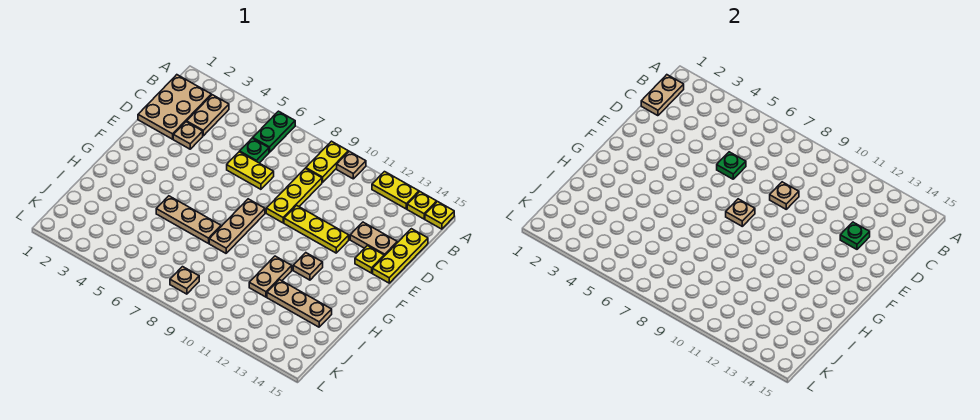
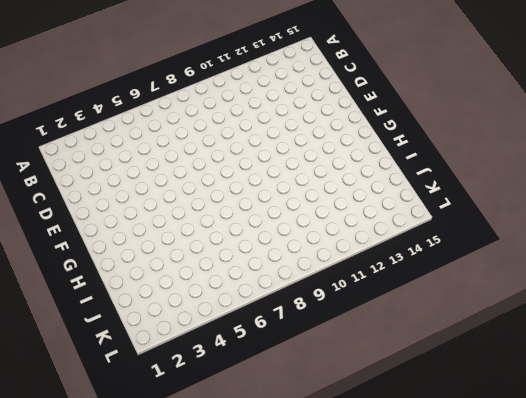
none -> green plate A6:B6 level 1
none -> yellow plate A9:B9 level 1
none -> tan plate A10 level 1

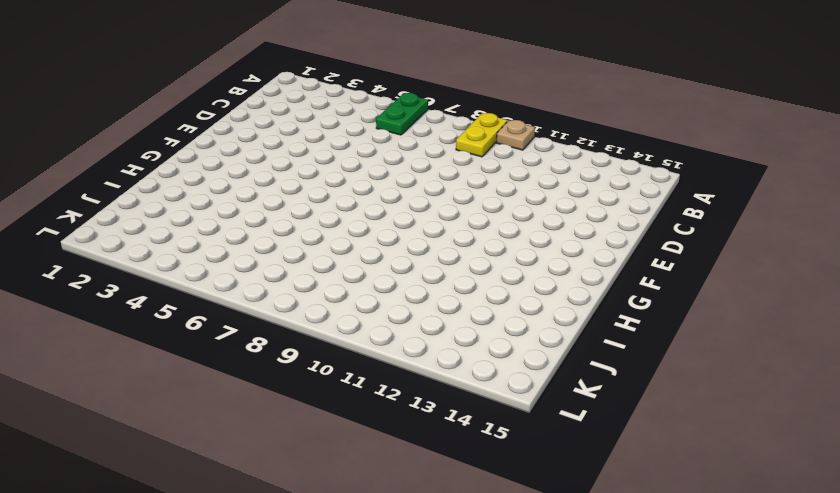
none -> yellow plate A12:A13 level 1
none -> yellow plate A14 level 1
none -> yellow plate A15 level 1

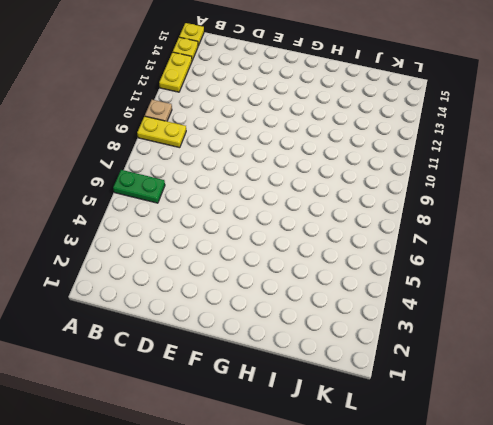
none -> tan plate B1:D2 level 1
none -> tan plate B3:C3 level 1
none -> green plate C6 level 1

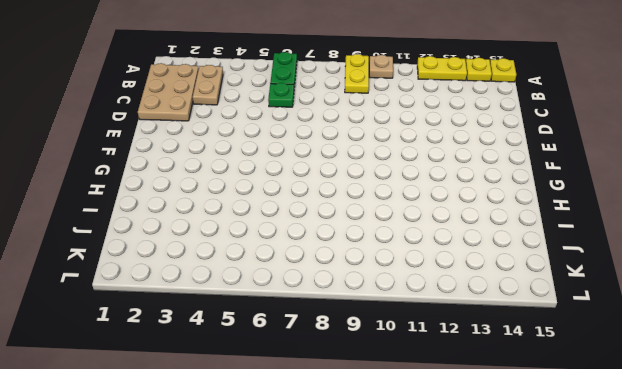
none -> yellow plate C9:E9 level 1
none -> yellow plate C15:E15 level 1
none -> tan plate D3 level 1

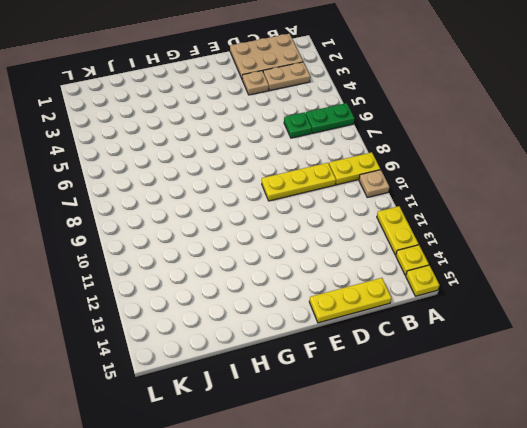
none -> yellow plate D6:D7 level 1
none -> tan plate D13:D14 level 1
none -> yellow plate E10:E12 level 1

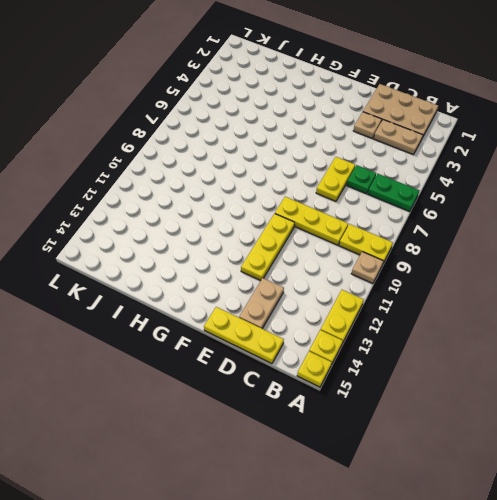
none -> yellow plate E14 level 1
none -> tan plate F8:H8 level 1
none -> tan plate G12 level 1

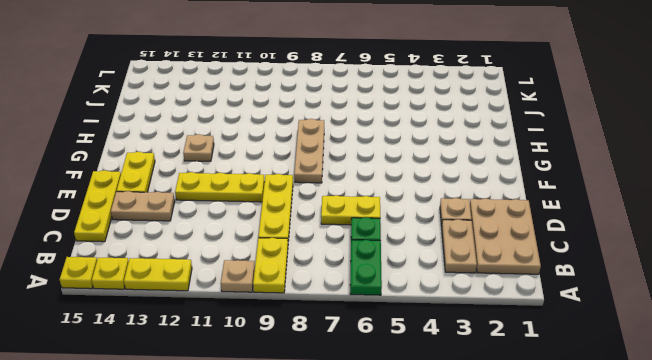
yellow plate E14:F14 level 1 -> yellow plate E14 level 1
none -> tan plate H5:H7 level 1
none -> tan plate H11:I11 level 1
none -> tan plate I12:I14 level 1

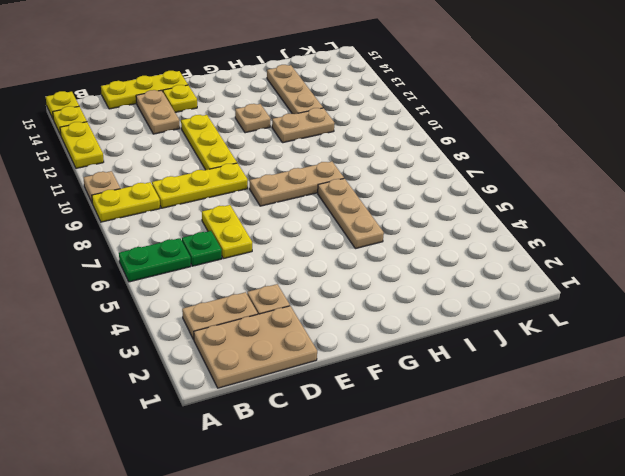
none -> tan plate K8 level 1
none -> tan plate B1:C1 level 2
none -> green plate D6 level 2

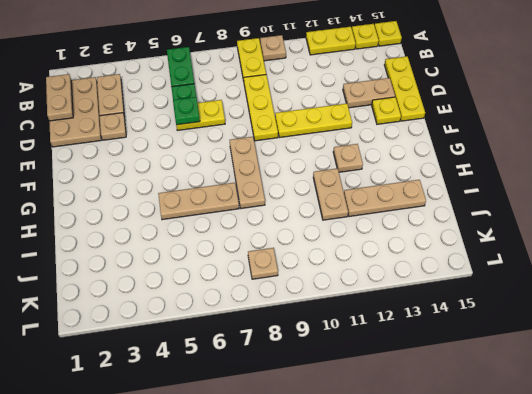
none -> tan plate D9 level 2
none -> green plate D13 level 2
none -> tan plate F8 level 2

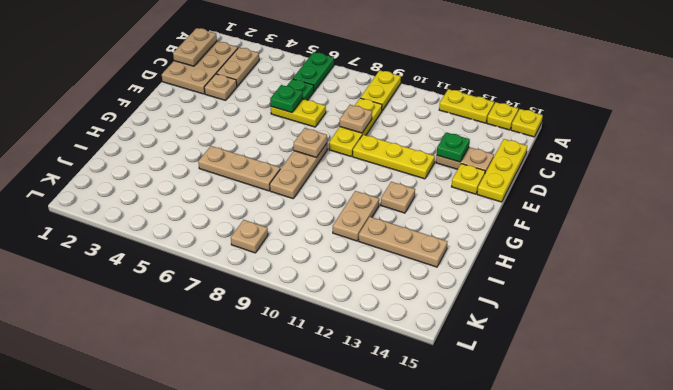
none -> tan plate A10 level 1

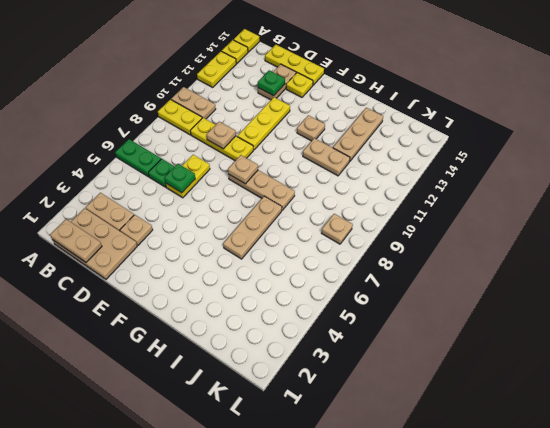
tan plate A10:B10 level 1 -> tan plate A10 level 1

